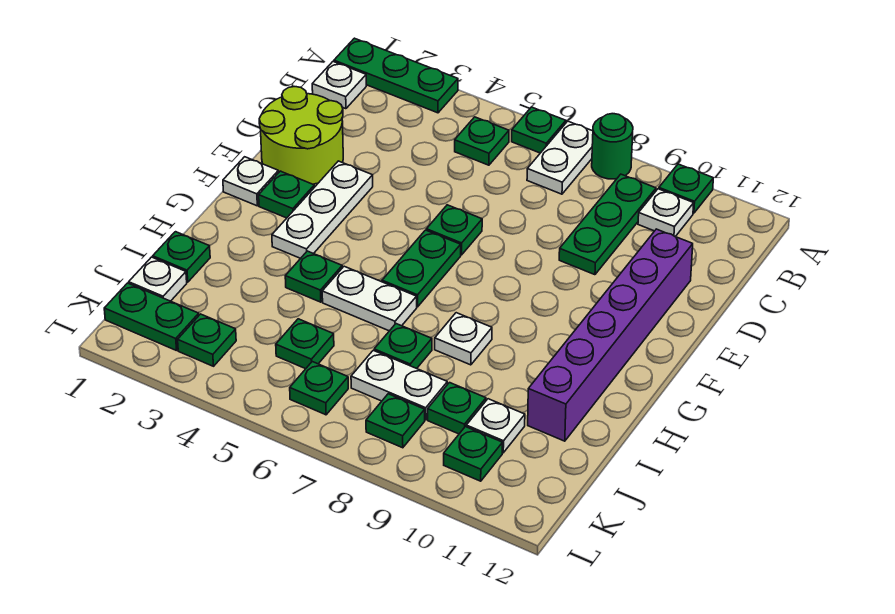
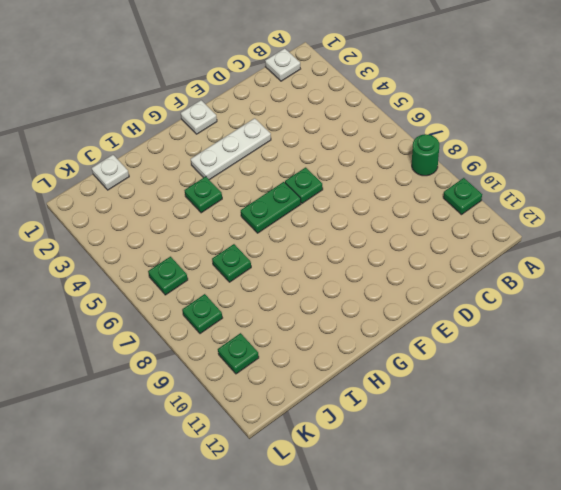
none -> green plate A1:A3 level 1
none -> green plate A6 level 1
none -> white plate A7:B7 level 1
none -> green plate B5 level 1

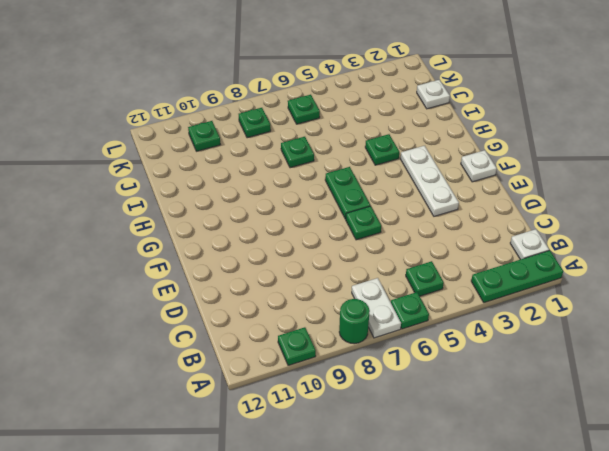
none -> green plate B9:D9 level 1
none -> white plate B10 level 1
none -> lime round brick D1:E2 level 1
none -> purple brick D11:I11 level 1

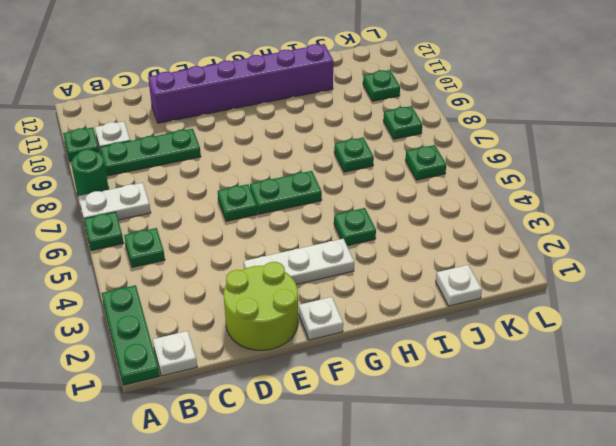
none -> green plate F2 level 1
none -> white plate H5:H6 level 1
none -> white plate H8 level 1
none -> green plate I1 level 1

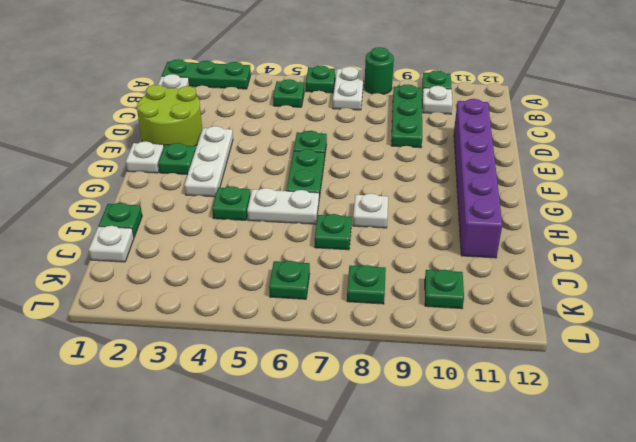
none -> green plate J5 level 1
none -> white plate J7:J8 level 1
none -> green plate J9 level 1
none -> white plate J10 level 1

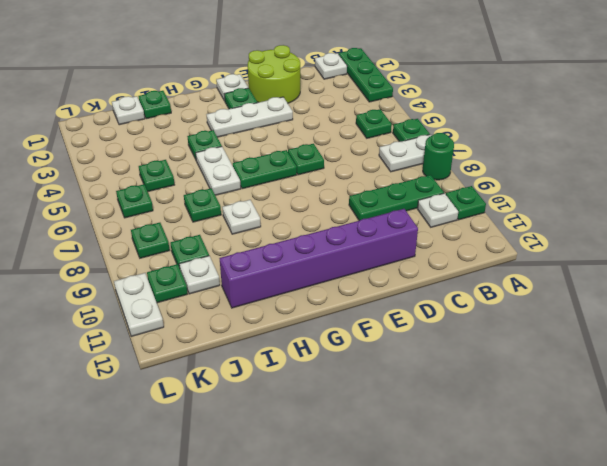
white plate L10:L11 level 1 -> white plate J7:J8 level 1
none -> green plate K1:K2 level 1
none -> green plate K3 level 1

